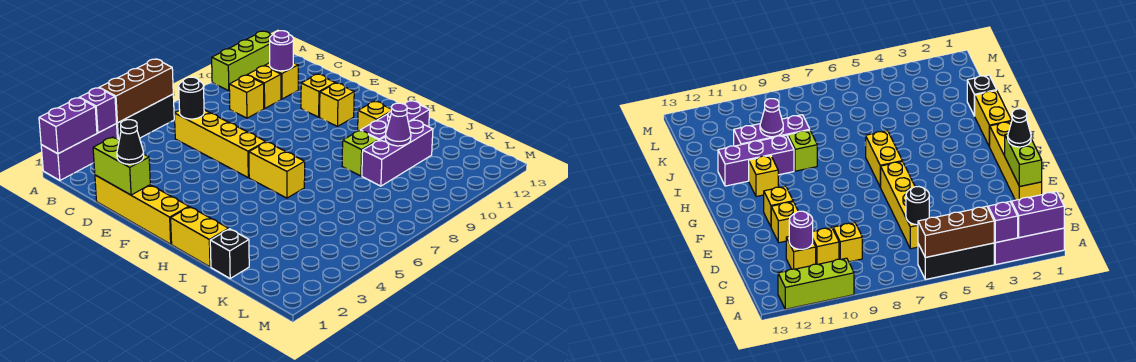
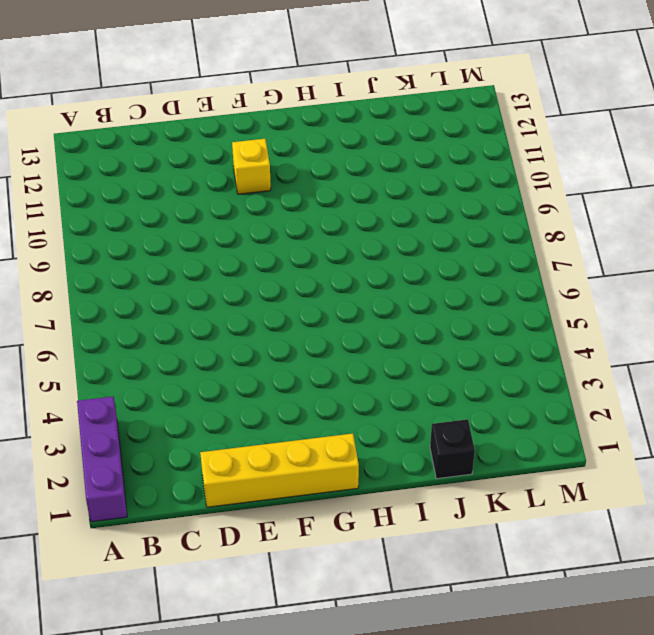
none -> black brick A4:A6 level 1
none -> lime brick A10:A12 level 1
none -> yellow brick C6:F6 level 1

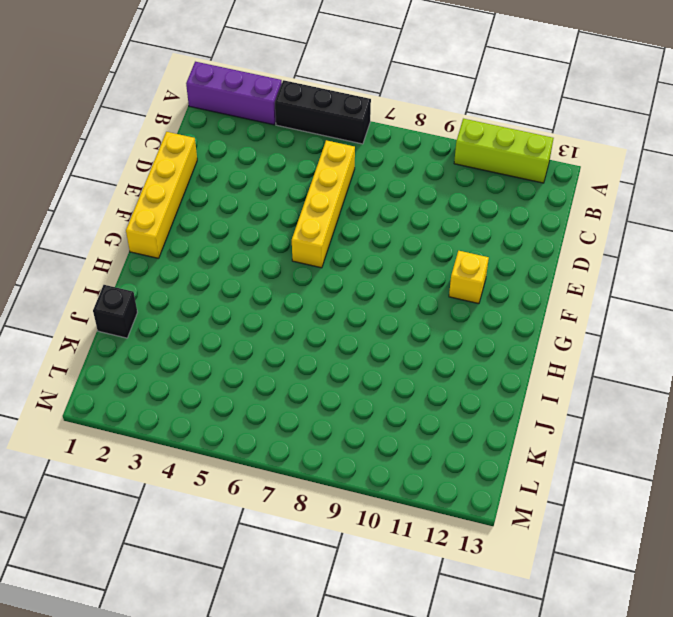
none -> yellow brick C9 level 1
none -> yellow brick C10 level 1
none -> yellow brick C11 level 1

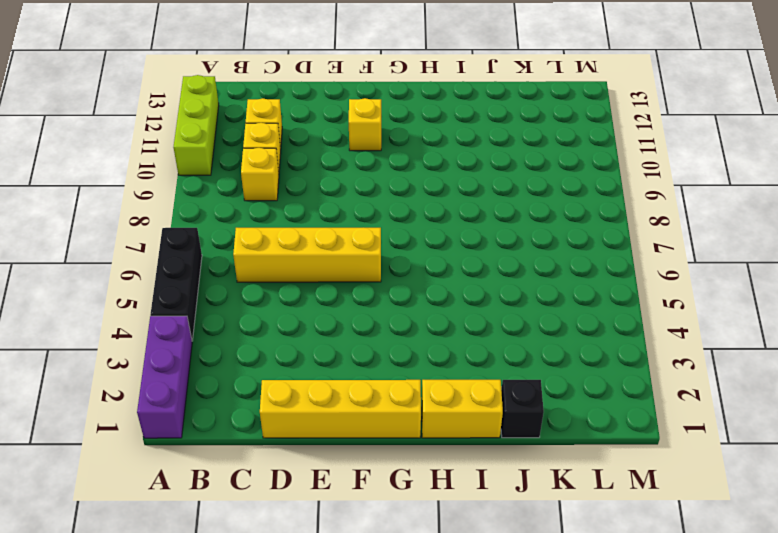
none -> yellow brick E11 level 1
none -> yellow brick G6:H6 level 1
none -> yellow brick H11 level 1

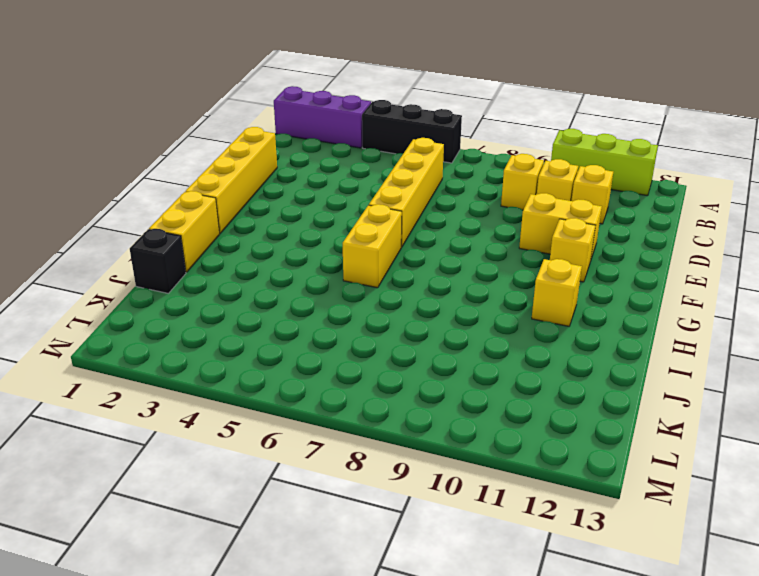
yellow brick E10:E11 level 1 -> yellow brick E11 level 1
none -> lime brick I9 level 1
none -> purple brick I10:I12 level 1
none -> purple brick J9:J11 level 1

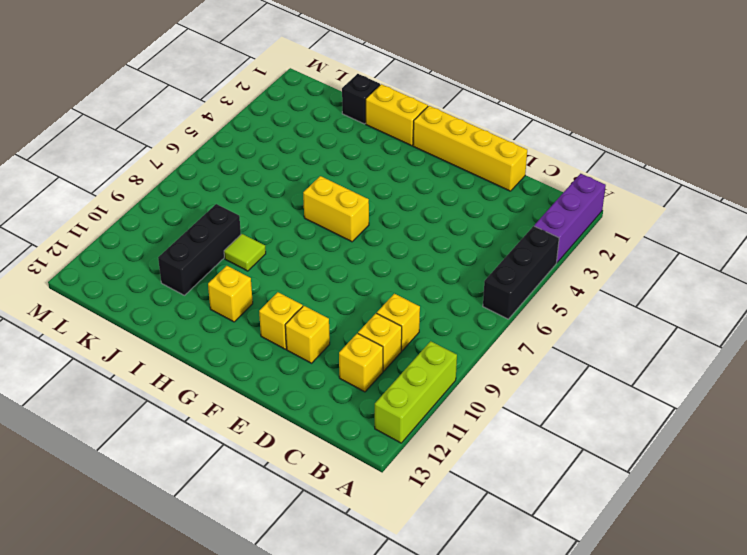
lime tile I9 level 1 -> lime brick I9 level 1
black brick J9:J11 level 1 -> purple brick J9:J11 level 1
none -> yellow brick C6:F6 level 1
none -> purple brick I10:I12 level 1
none -> purple brick A1:A2 level 2

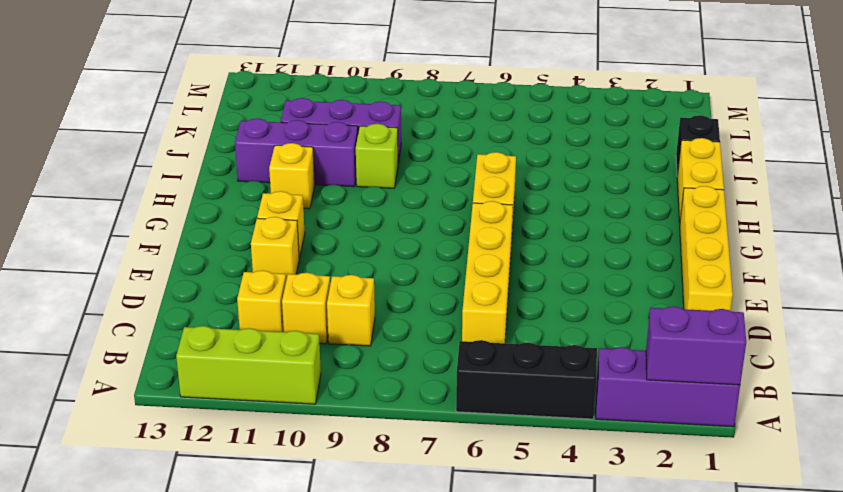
none -> purple brick A3 level 2
none -> brown brick A4:A6 level 2
none -> black round brick C6 level 2

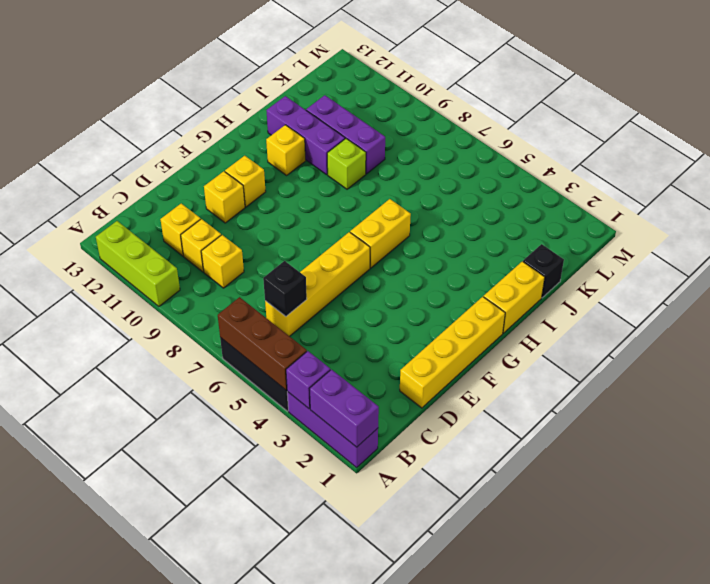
black brick C6 level 2 -> black round brick C6 level 2
none -> purple round brick C11 level 2
none -> lime brick D1:E1 level 2
none -> purple cone J10 level 2

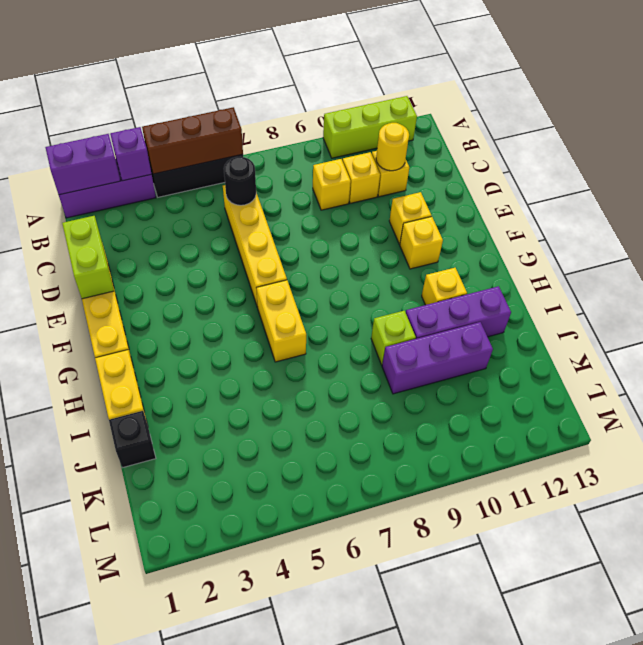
yellow round brick C11 level 2 -> purple round brick C11 level 2
none -> purple cone J10 level 2
none -> black cone E1 level 3

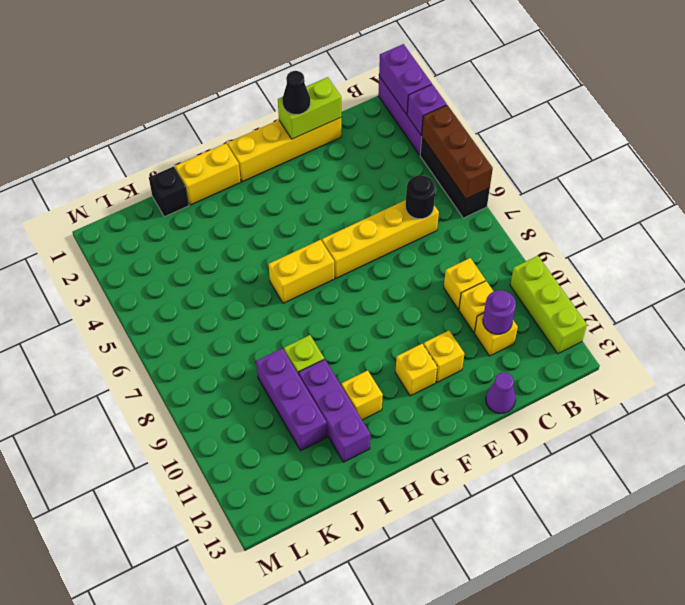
purple cone D13 level 1 -> purple cone J10 level 2

